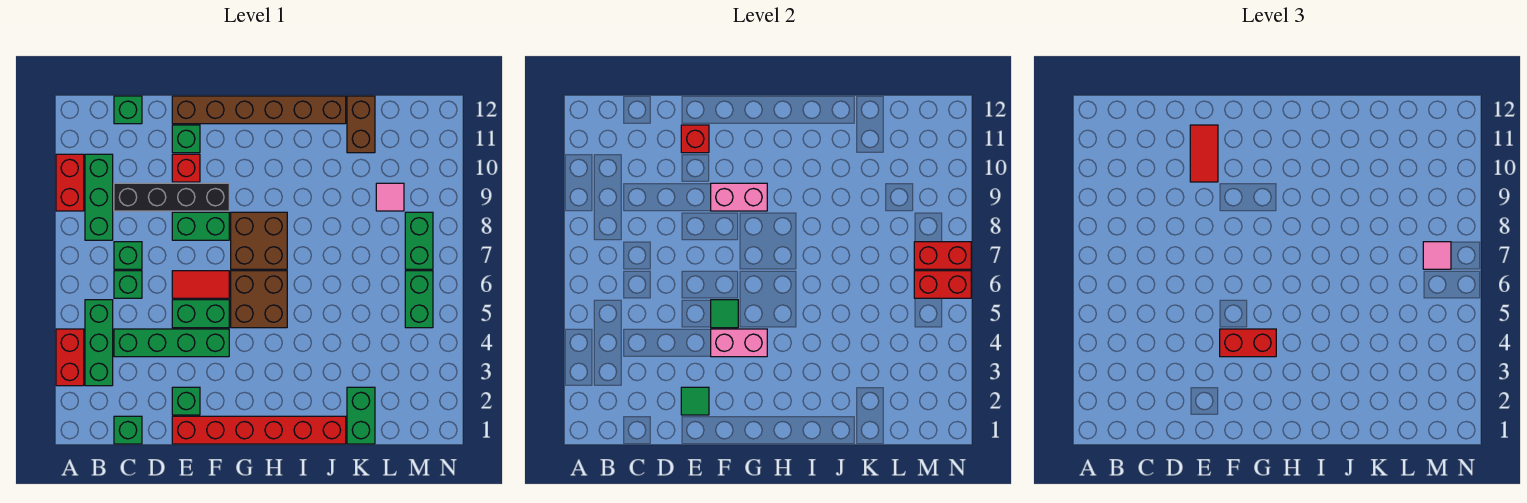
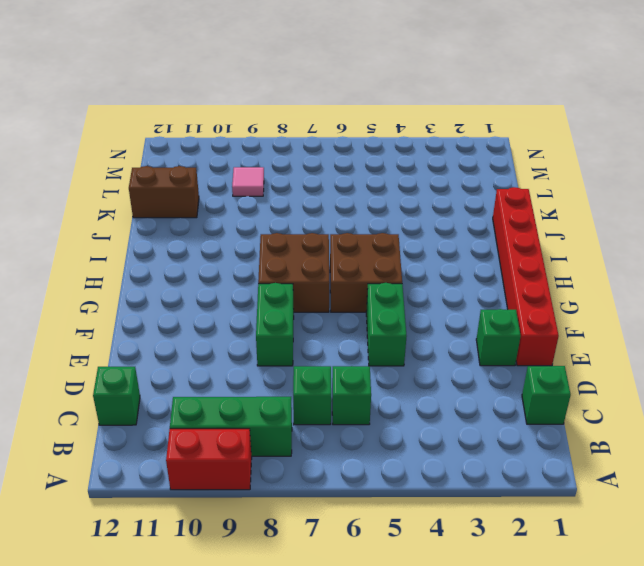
none -> red brick A3:A4 level 1
none -> green brick B3:B5 level 1
none -> green brick C4:F4 level 1
none -> black brick C9:F9 level 1

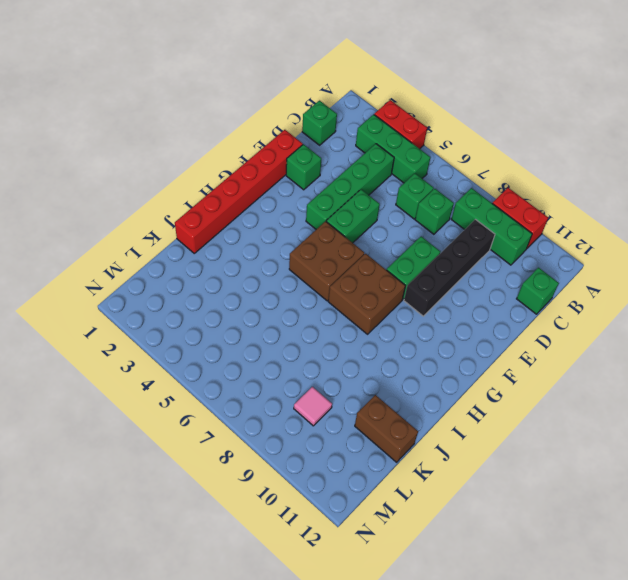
none -> red tile E6:F6 level 1
none -> red brick E10 level 1
none -> green brick E11 level 1
none -> brown brick E12:J12 level 1

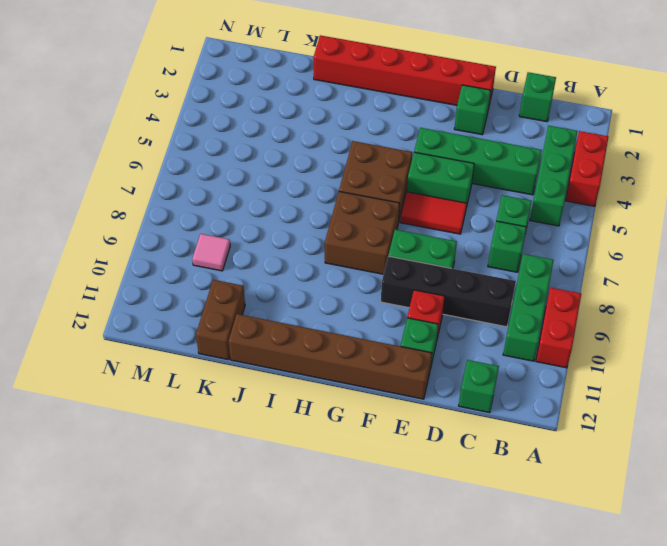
none -> green brick K1:K2 level 1
none -> green brick M5:M6 level 1
none -> green brick M7:M8 level 1
none -> green tile E2 level 2

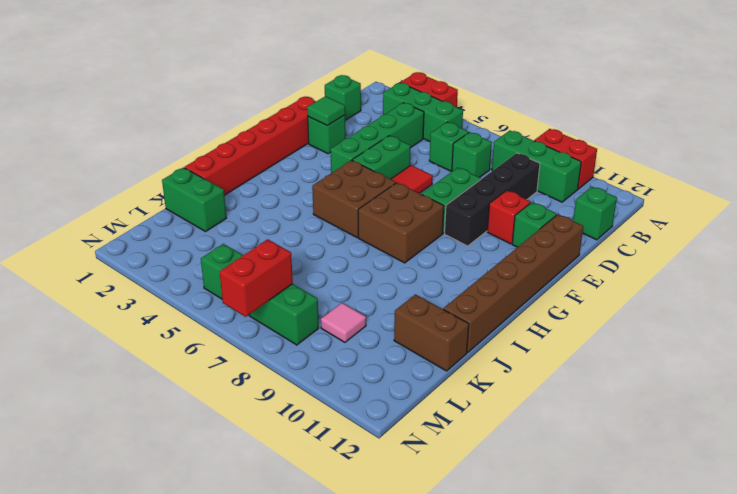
none -> red brick E11 level 2
none -> pink brick F4:G4 level 2
none -> green tile F5 level 2
none -> pink brick F9:G9 level 2

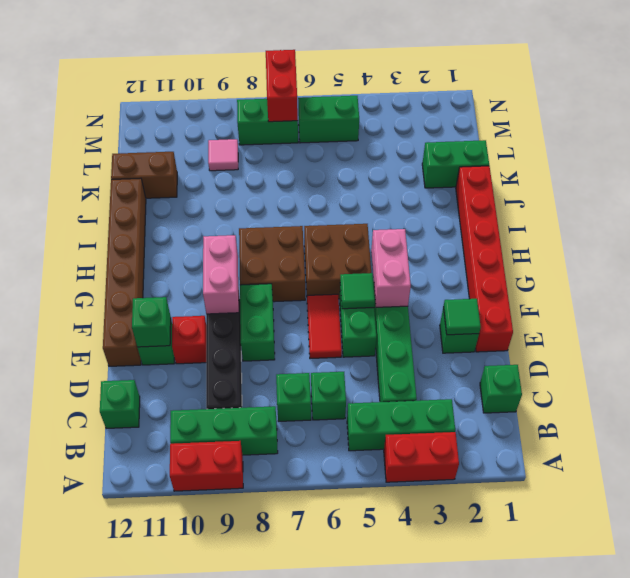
green brick E11 level 2 -> red brick E11 level 2
none -> red brick M6:N6 level 2
none -> red tile E10:E11 level 3
none -> red brick F4:G4 level 3
none -> pink tile M7 level 3

